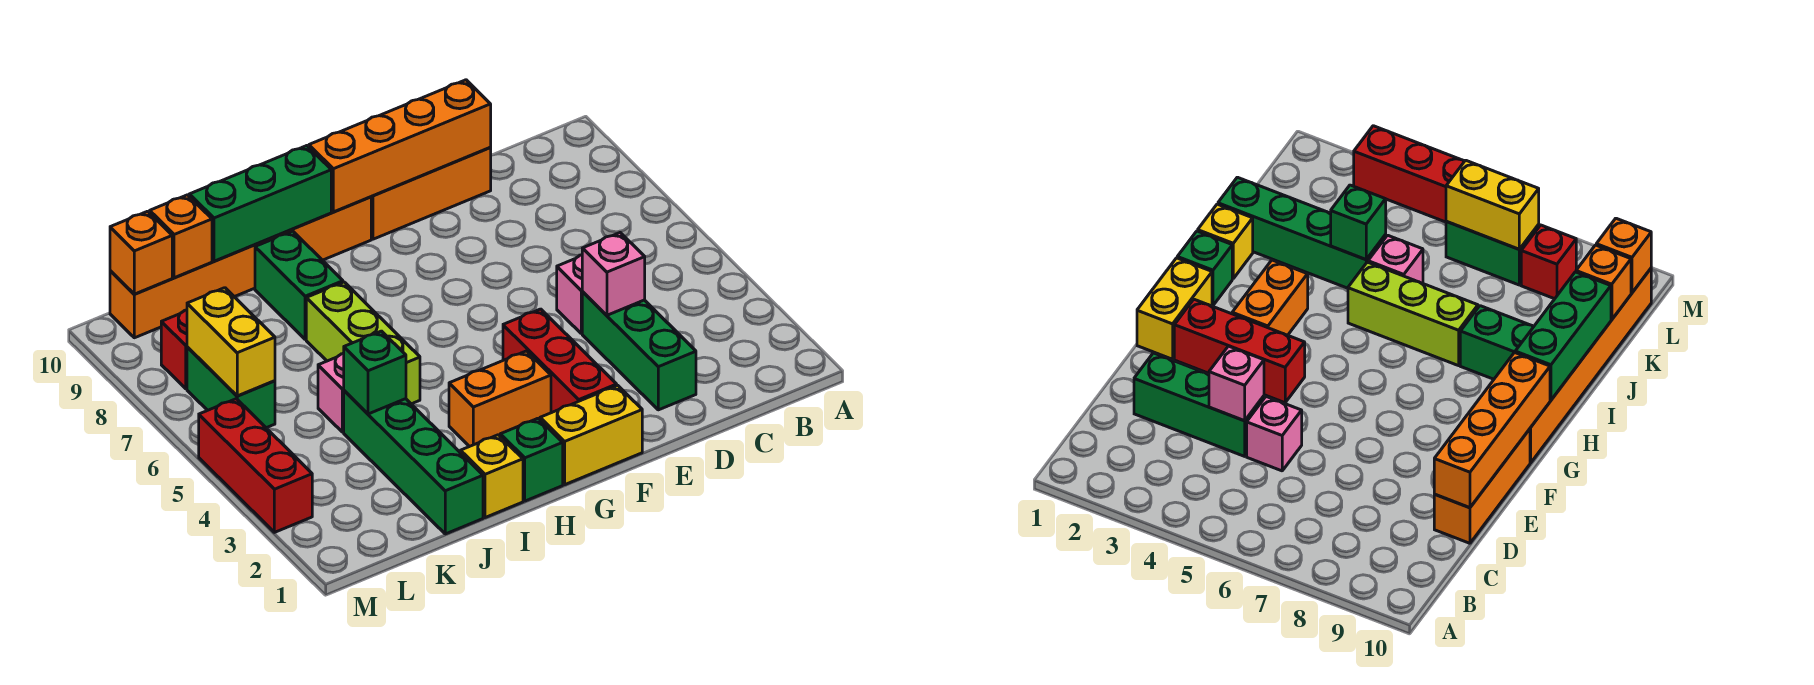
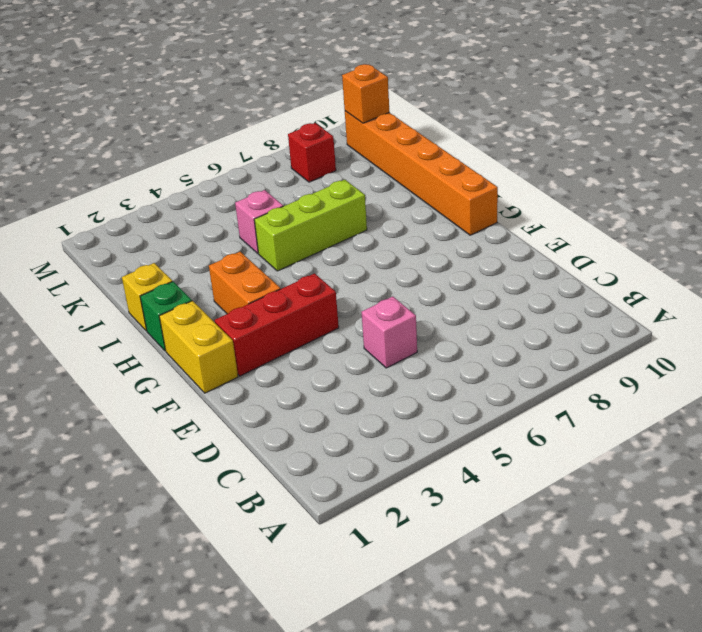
none -> green brick D2:D4 level 1
none -> orange brick D10:F10 level 1
none -> green brick I8:I9 level 1

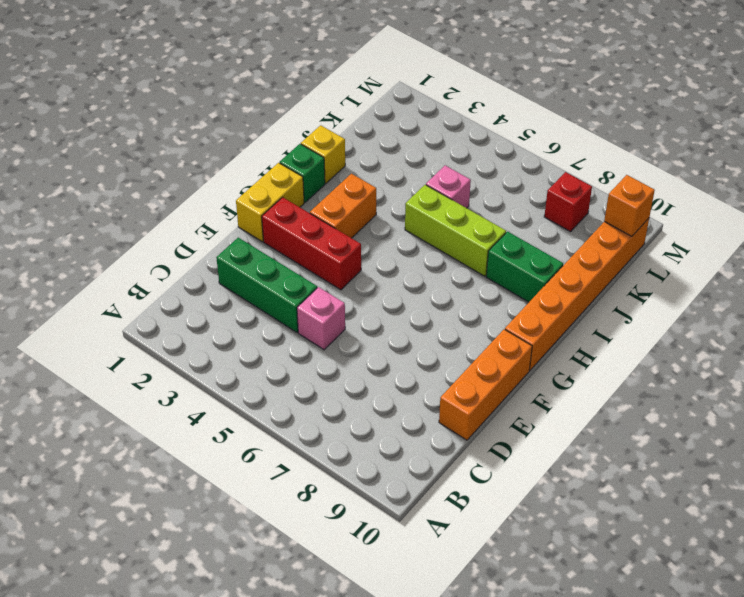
none -> green brick J1:J4 level 1
none -> green brick L6:L7 level 1
none -> red brick M3:M5 level 1

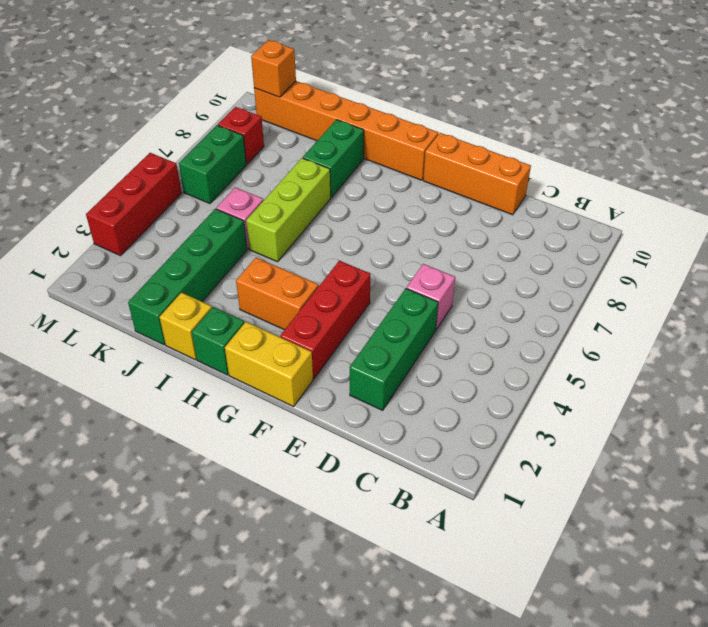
none -> pink brick D4 level 2
none -> orange brick D10:G10 level 2
none -> green brick H10:J10 level 2

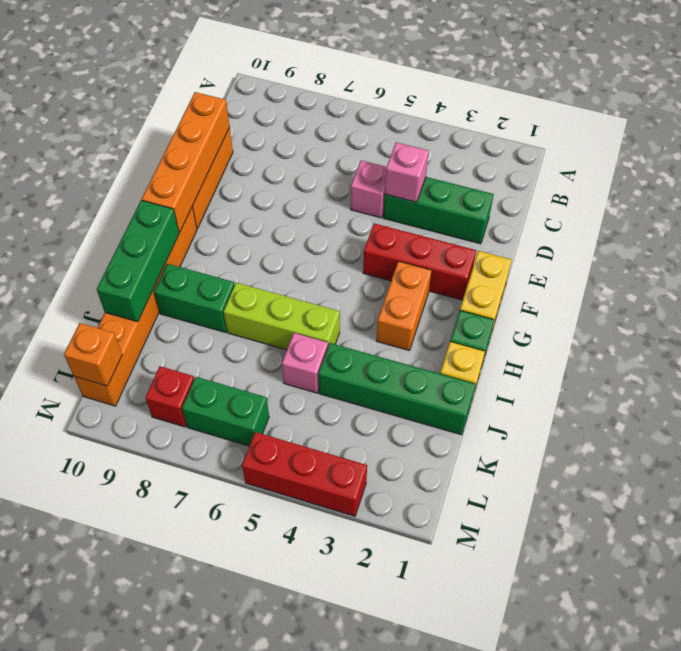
none -> green brick J4 level 2
none -> orange brick K10 level 2
none -> yellow brick L6:L7 level 2

